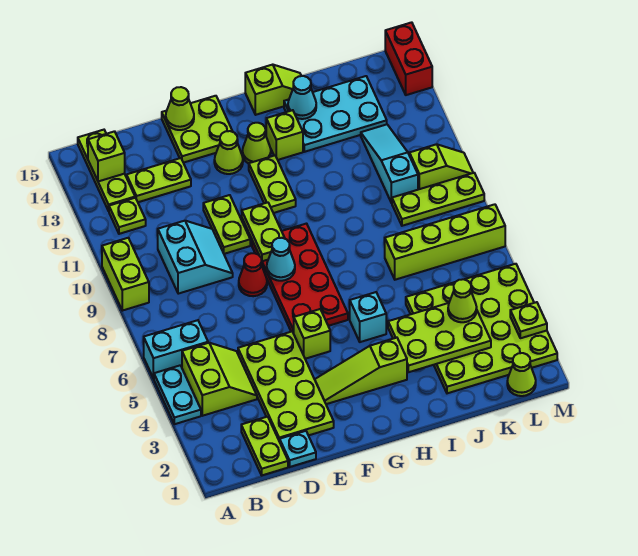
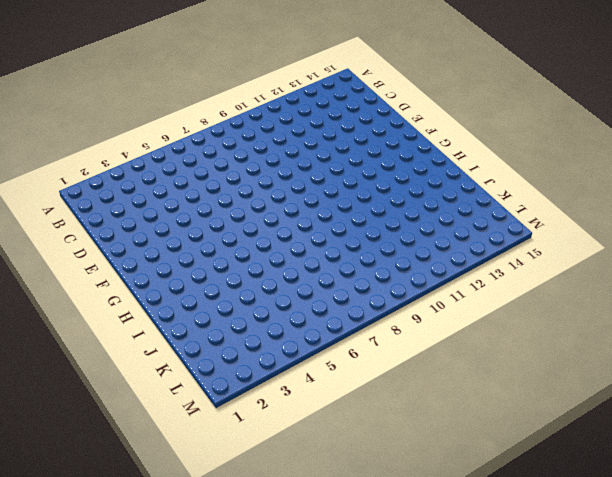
none -> cyan plate A4:A5 level 1
none -> cyan brick A6:B6 level 1
none -> lime brick A9:A10 level 1
none -> lime slope B4:C5 level 1 top B

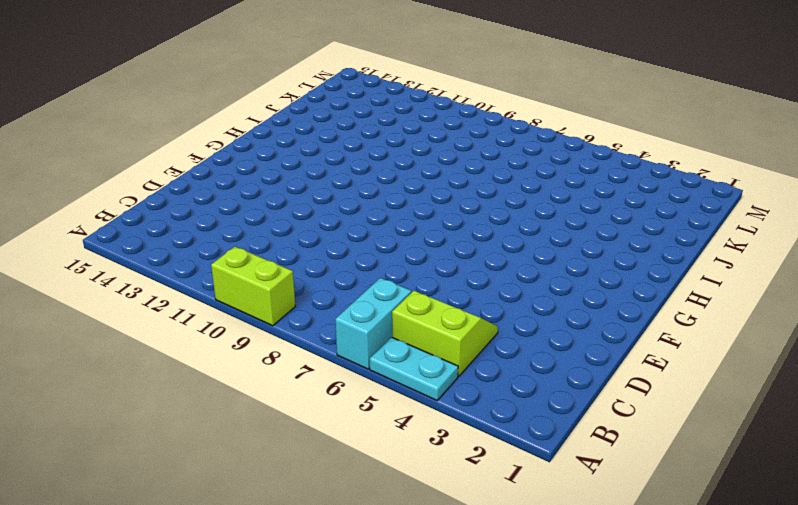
none -> lime plate B12 level 1
none -> lime plate B13:B15 level 1
none -> lime plate C1:C2 level 1
none -> cyan slope C9:D10 level 1 top C

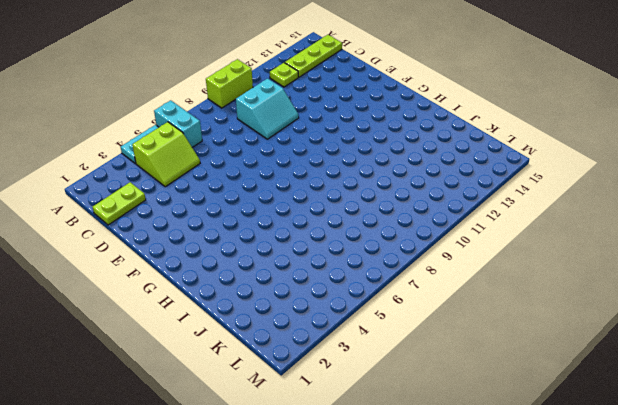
none -> lime plate C13:D13 level 1
none -> cyan plate D1 level 1
none -> lime plate D2:E5 level 1
none -> red cone E8 level 1

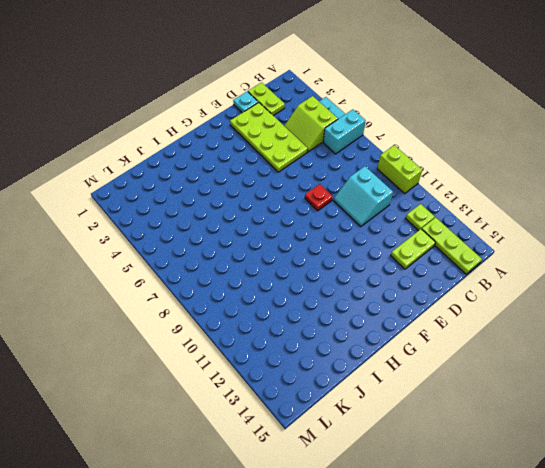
red plate E8 level 1 -> red cone E8 level 1
none -> lime plate E10:E11 level 1
none -> lime plate E14:F15 level 1
none -> lime slope F3:H3 level 1 top H
none -> lime brick F5 level 1

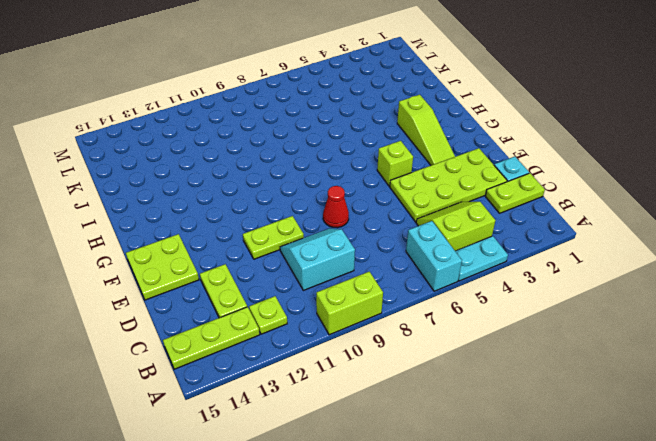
none -> red plate F6:G9 level 1
none -> lime cone F13 level 1
none -> lime plate G11:G12 level 1
none -> lime cone G13 level 1

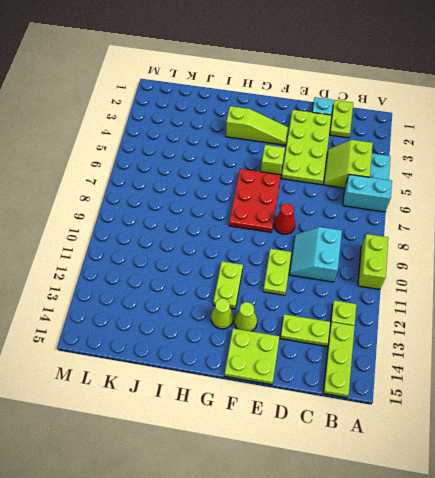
red plate F6:G8 level 1 -> red plate F6:G9 level 1
none -> cyan brick H5 level 1
none -> lime brick H13 level 1
none -> lime slope H15:I15 level 1 top H
none -> cyan plate I13:K14 level 1

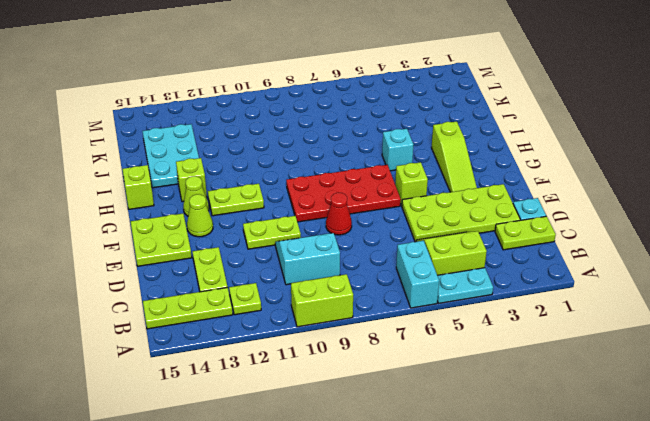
none -> lime plate J2:M5 level 1
none -> lime brick J7:M7 level 1
none -> lime plate K9:M9 level 1
none -> cyan slope K10:K12 level 1 top 10

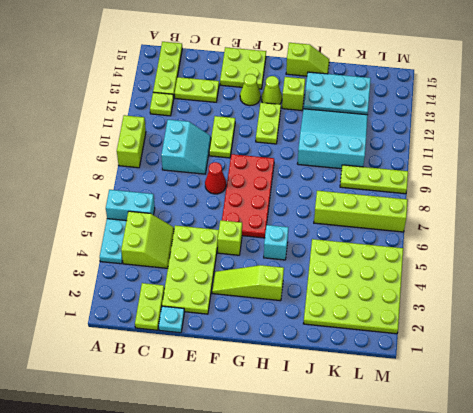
cyan slope I10:K12 level 1 top 10 -> cyan slope K10:K12 level 1 top 10
none -> lime cone L1 level 1
none -> lime slope L10:M10 level 1 top L
none -> red brick M14:M15 level 1
none -> lime brick B14 level 2

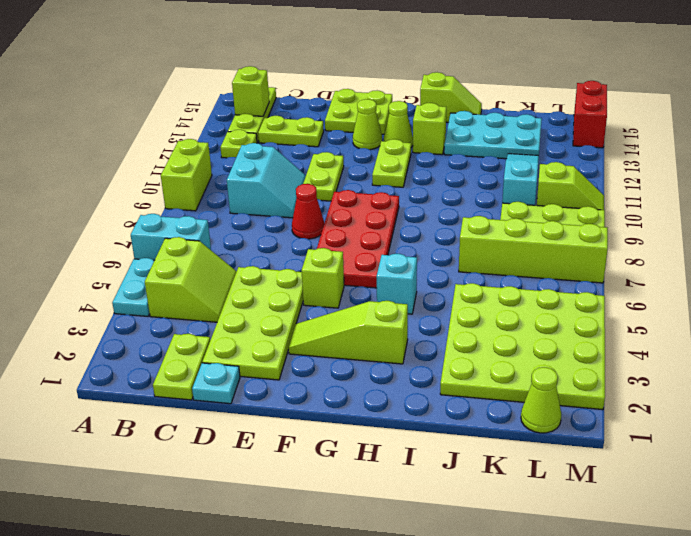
none -> lime cone E15 level 2
none -> cyan cone F8 level 2
none -> lime plate F9:F10 level 2
none -> lime plate I3:K4 level 2

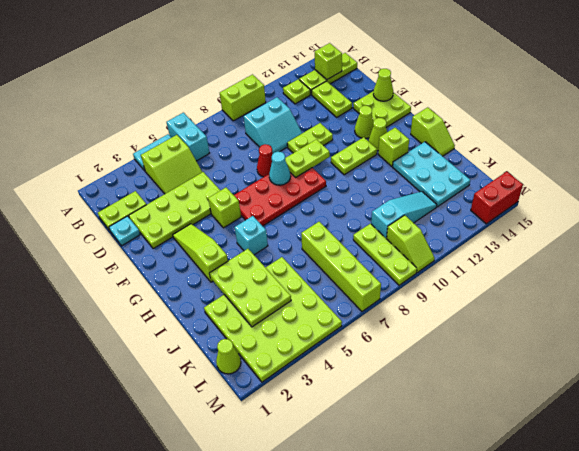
none -> cyan cone I14 level 2
none -> lime plate M3 level 2
none -> lime cone K4 level 3

